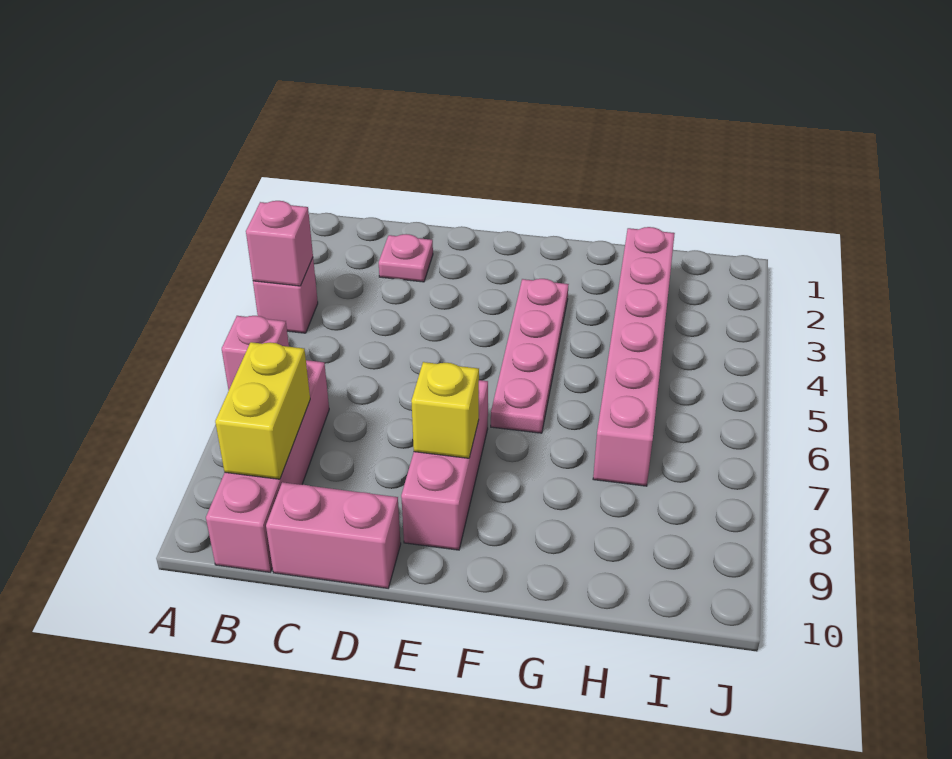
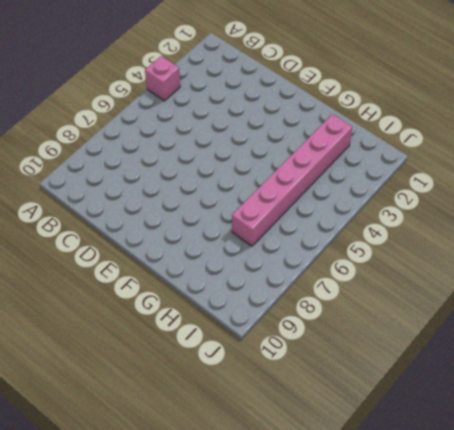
none -> pink brick A6 level 1
none -> pink brick B7:B10 level 1

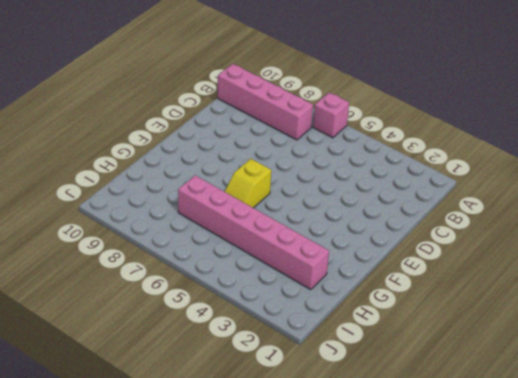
yellow slope F6:G6 level 1 top F -> pink plate F3:F6 level 1
none -> pink brick A4 level 1
none -> pink plate C2 level 1

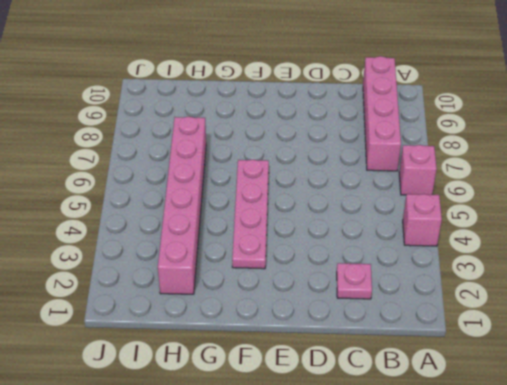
none -> pink brick C10:D10 level 1
none -> pink brick E7:E9 level 1

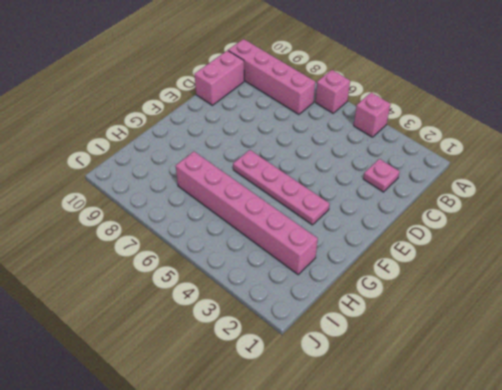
none -> pink brick E7:E9 level 1
none -> pink brick A4 level 2

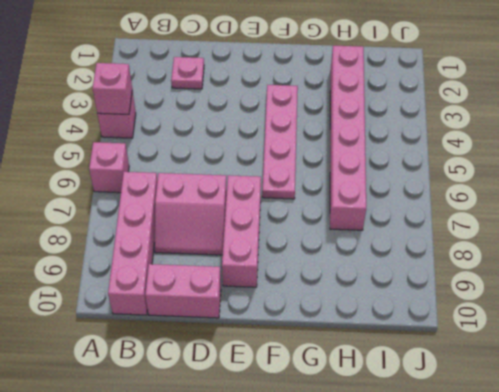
pink slope C7:D8 level 1 top 7 -> none
none -> yellow brick B8:B9 level 2
none -> yellow brick E8 level 2

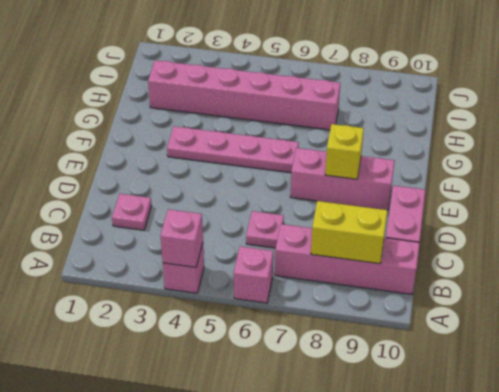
pink plate C6 level 1 -> none

